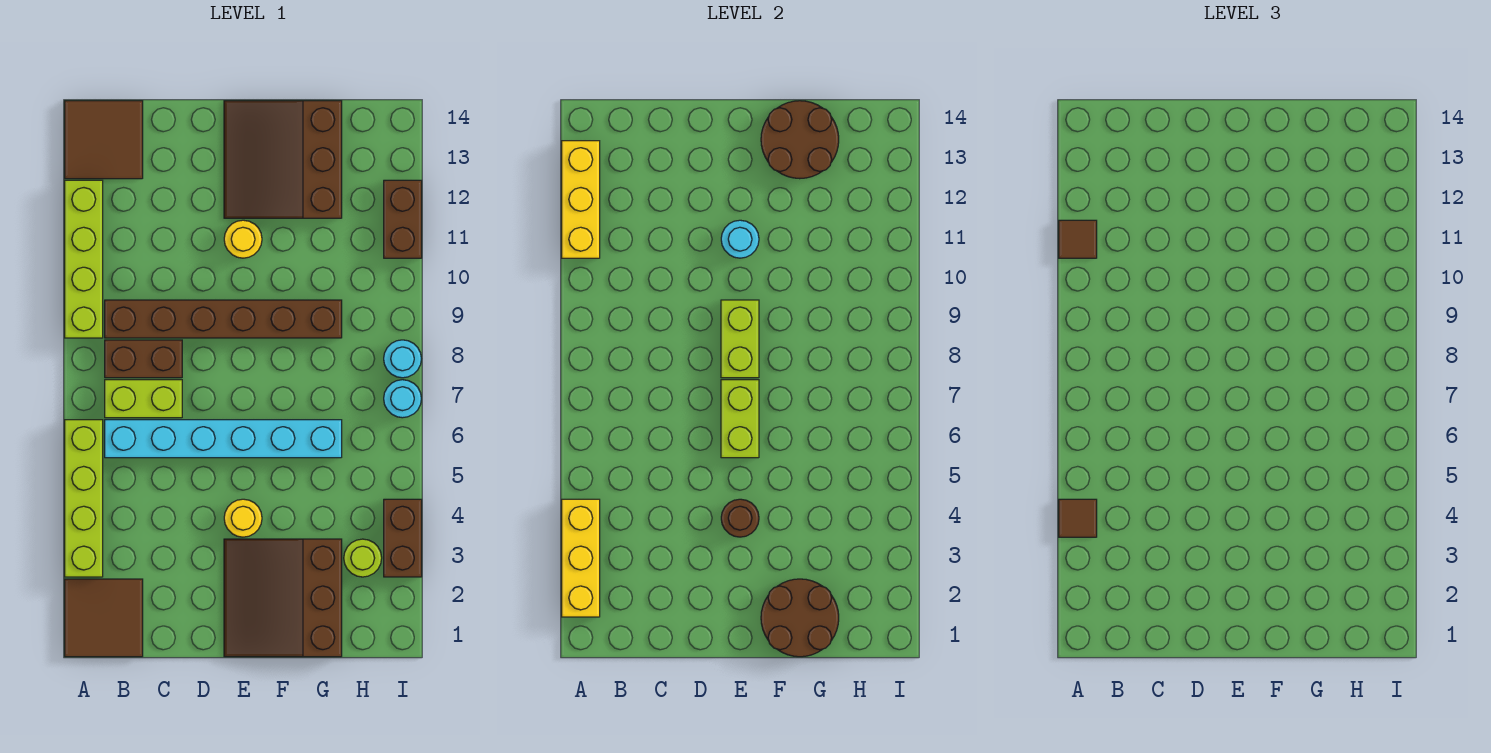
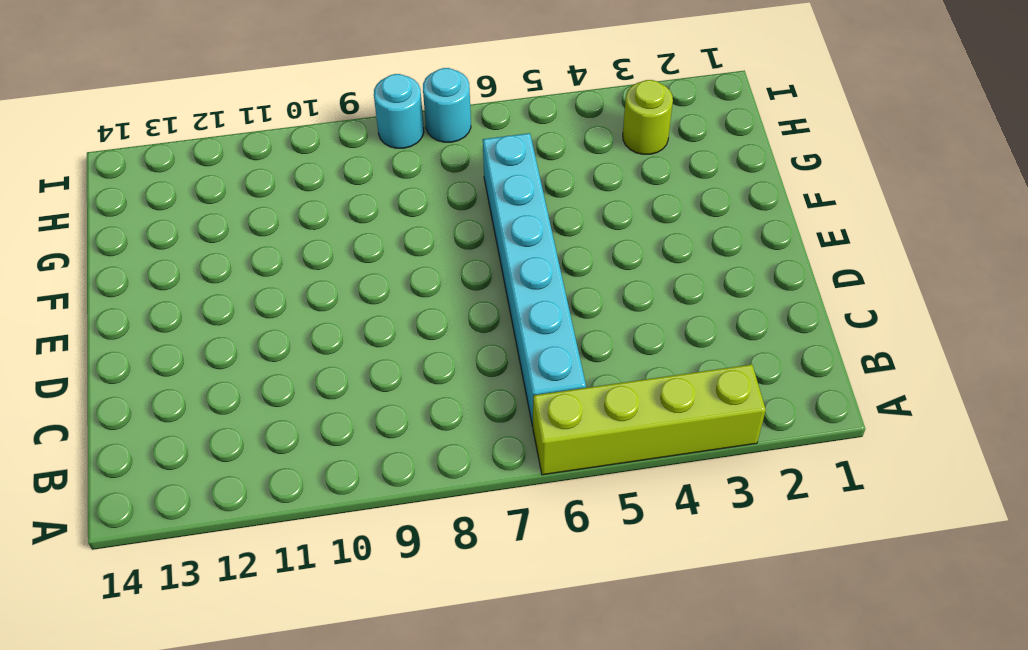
none -> brown tile A1:B2 level 1
none -> lime brick A9:A12 level 1
none -> brown tile A13:B14 level 1

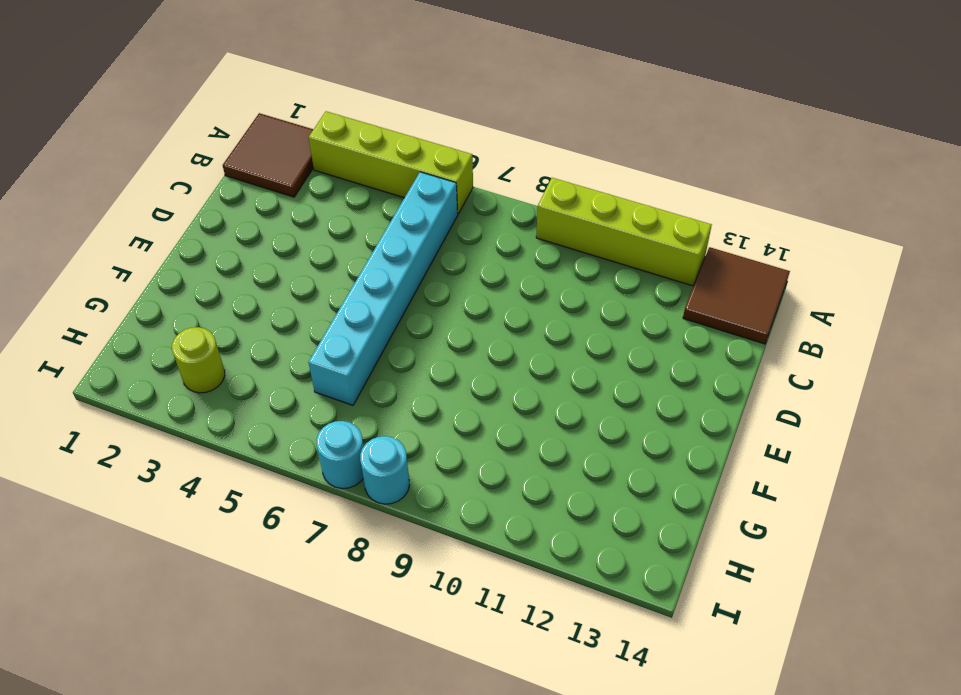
none -> lime brick B7:C7 level 1
none -> brown brick B8:C8 level 1
none -> brown brick B9:G9 level 1

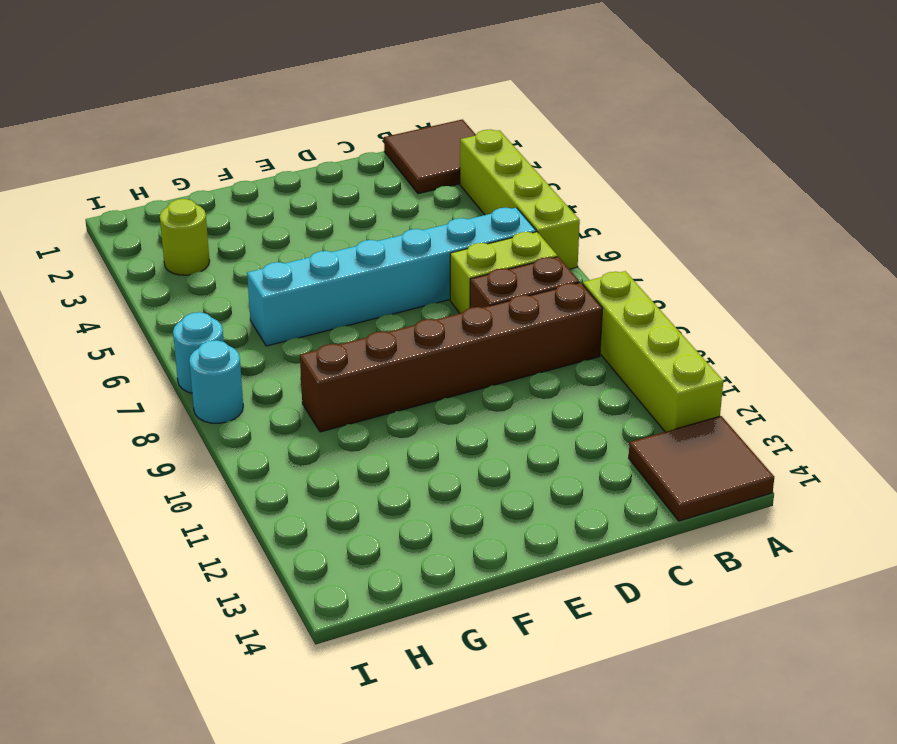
none -> brown slope E1:G3 level 1 top G
none -> yellow round brick E4 level 1
none -> yellow round brick E11 level 1

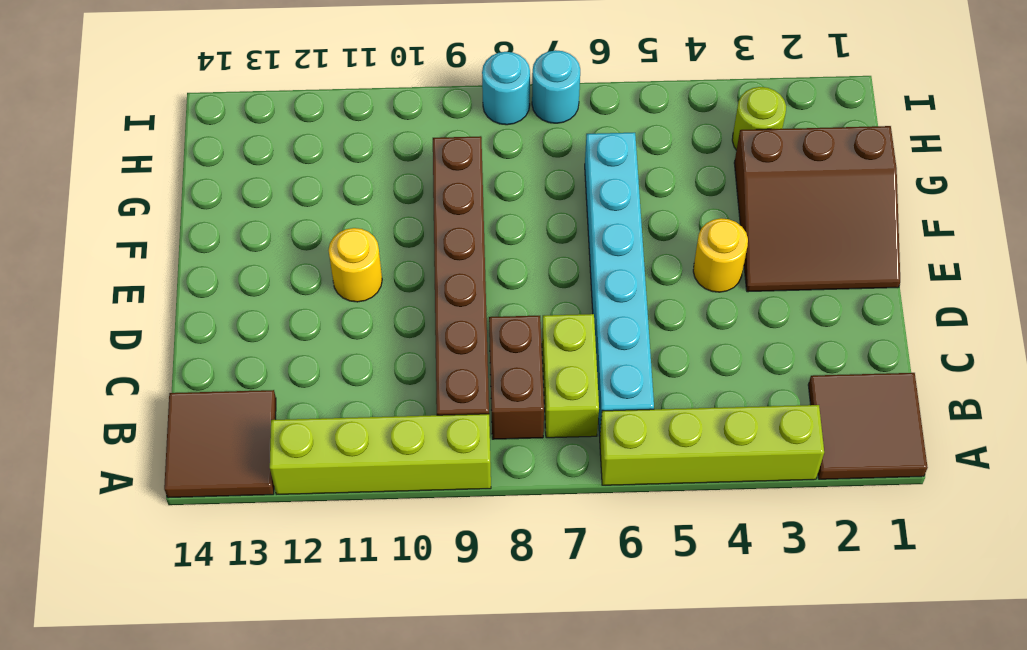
none -> brown slope E12:G14 level 1 top G
none -> brown brick I3:I4 level 1
none -> brown brick I11:I12 level 1

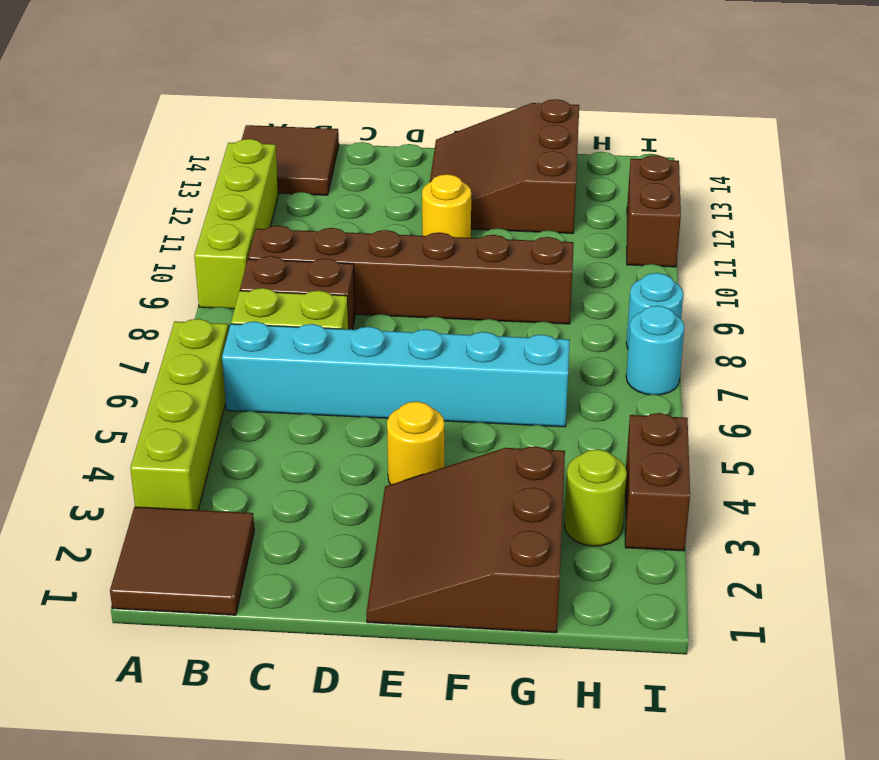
none -> yellow brick A2:A4 level 2
none -> yellow brick A11:A13 level 2
none -> brown round brick E4 level 2

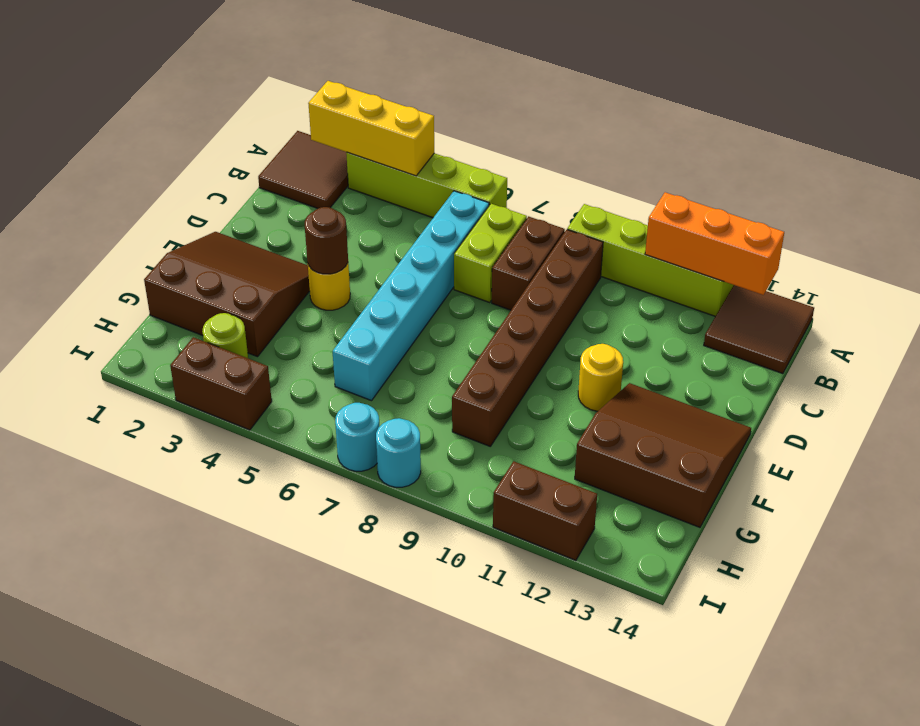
orange brick A11:A13 level 2 -> yellow brick A11:A13 level 2
none -> lime brick E6:E7 level 2
none -> lime brick E8:E9 level 2
none -> cyan round brick E11 level 2

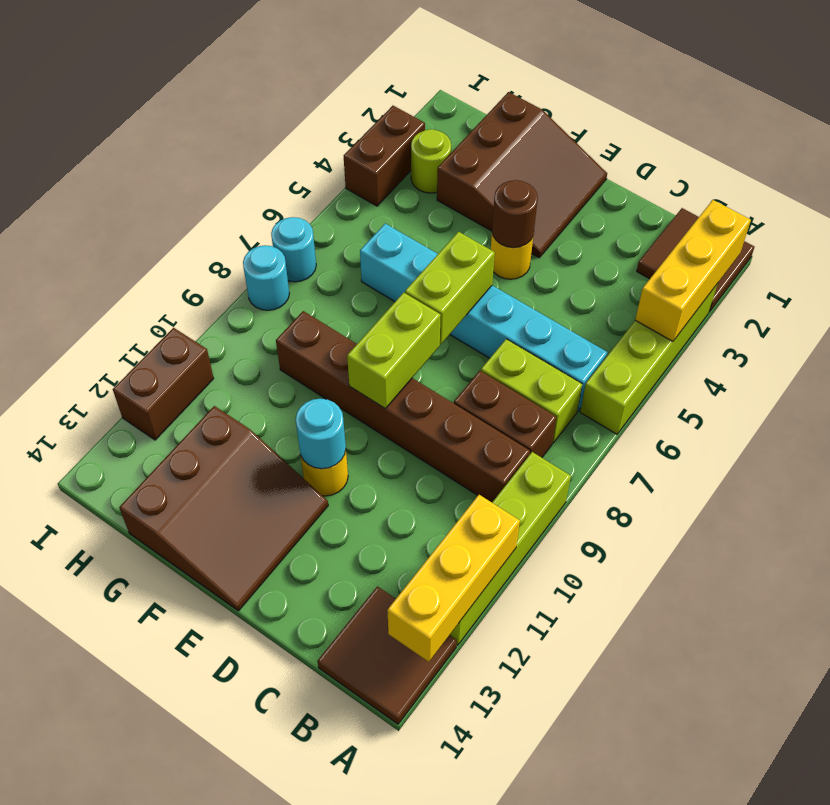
none -> brown round brick F1:G2 level 2
none -> brown round brick F13:G14 level 2
none -> brown tile A4 level 3

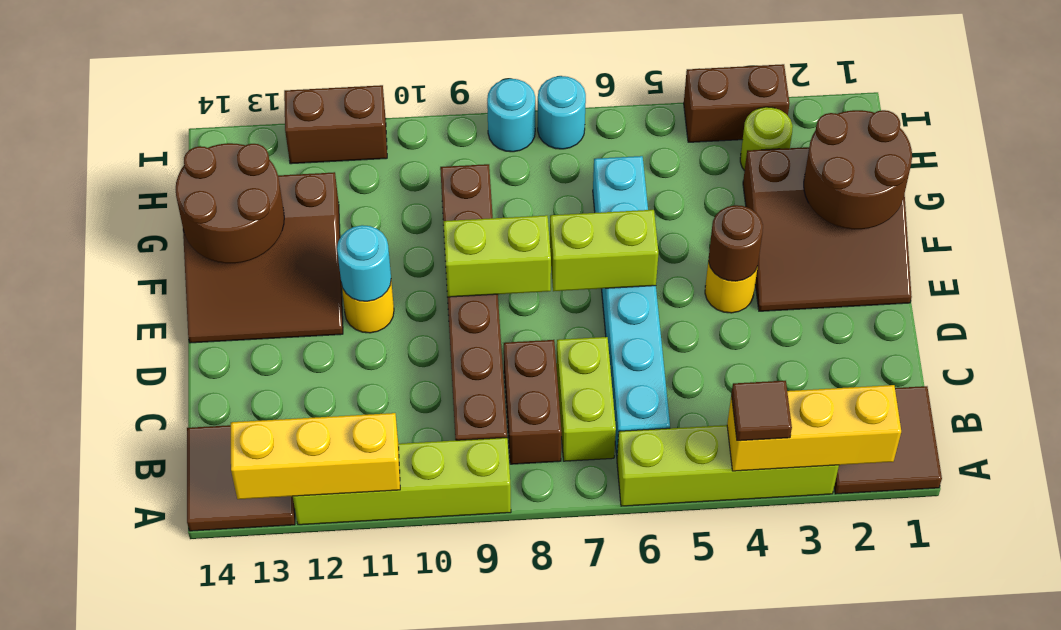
none -> brown tile A11 level 3

